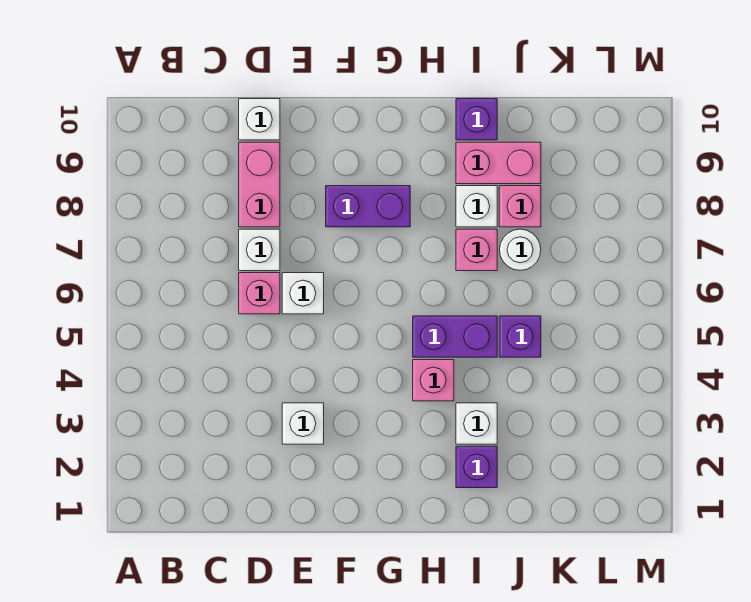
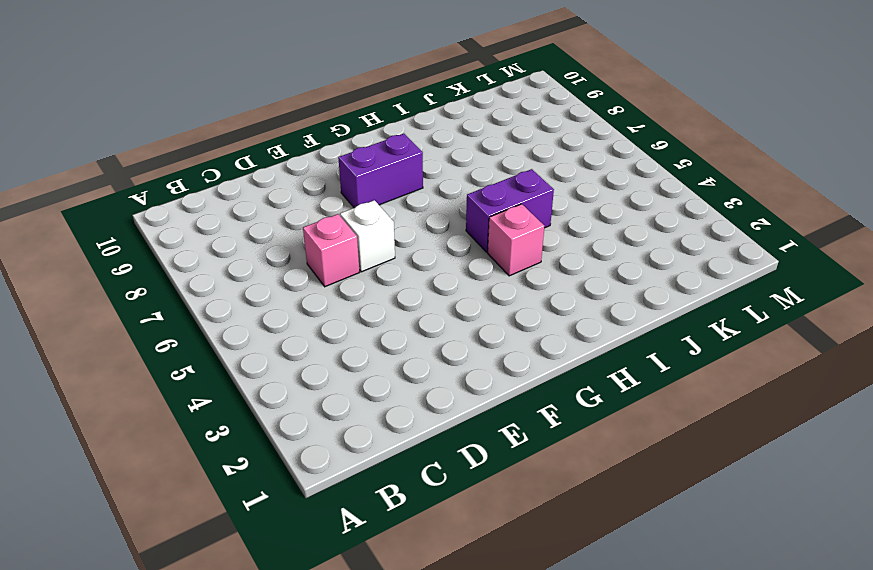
none -> white brick D7 level 1
none -> pink brick D8:D9 level 1
none -> white brick D10 level 1

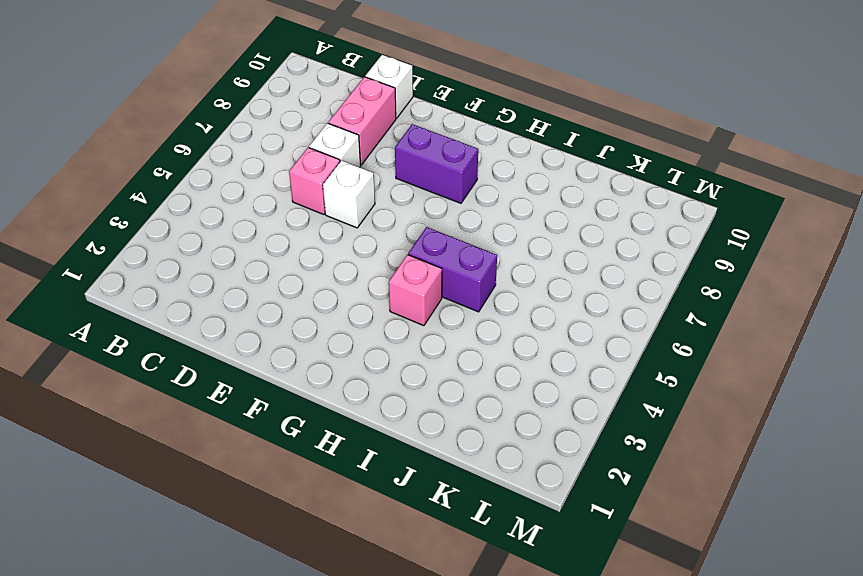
none -> white brick E3 level 1
none -> purple brick I2 level 1
none -> white brick I3 level 1

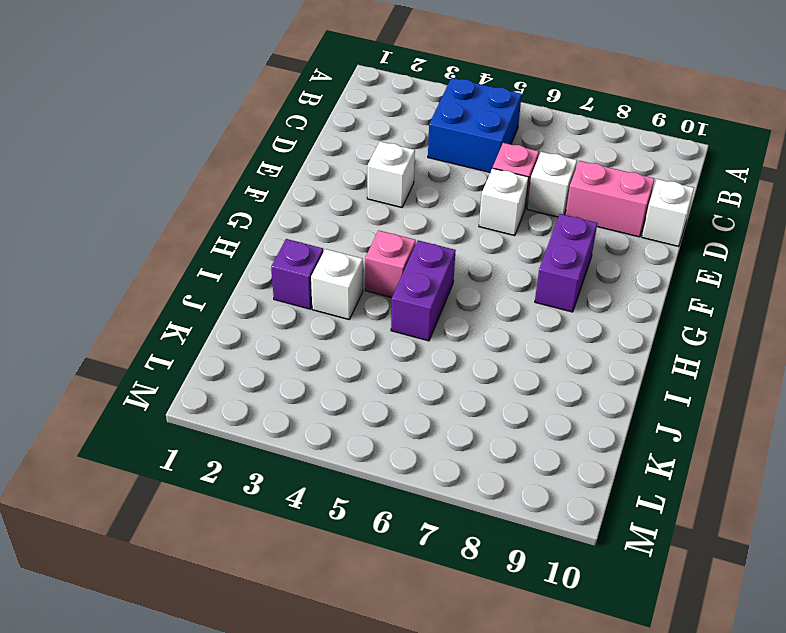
blue brick B4:C5 level 1 -> none
none -> pink brick I7 level 1
none -> white brick I8 level 1
none -> pink brick I9:J9 level 1

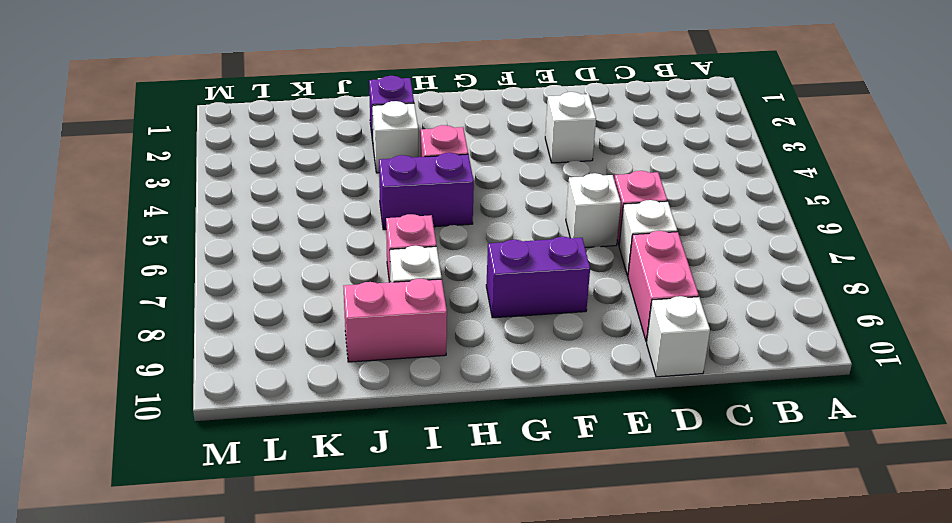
none -> purple brick I10 level 1
none -> purple brick J5 level 1
none -> white round brick J7 level 1

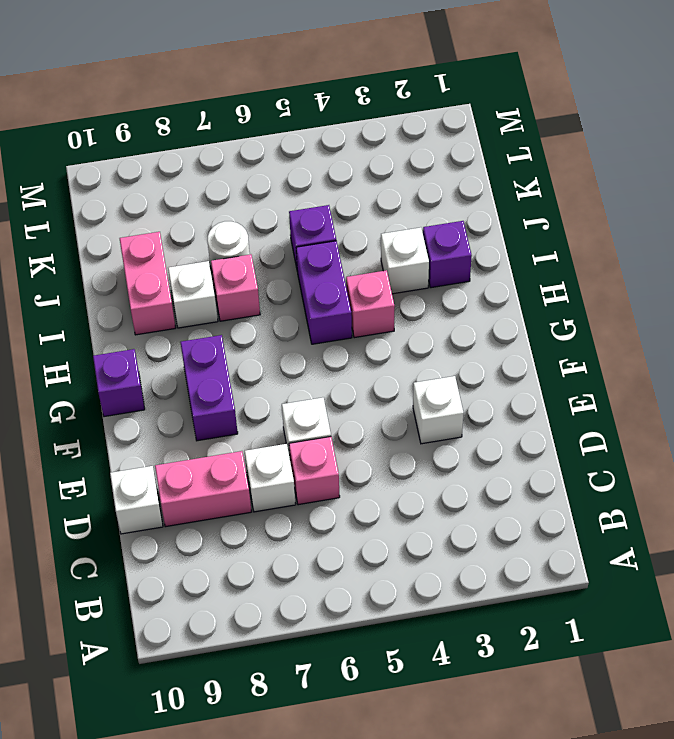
purple brick G10 level 1 -> purple brick I10 level 1
none -> pink brick J8 level 1

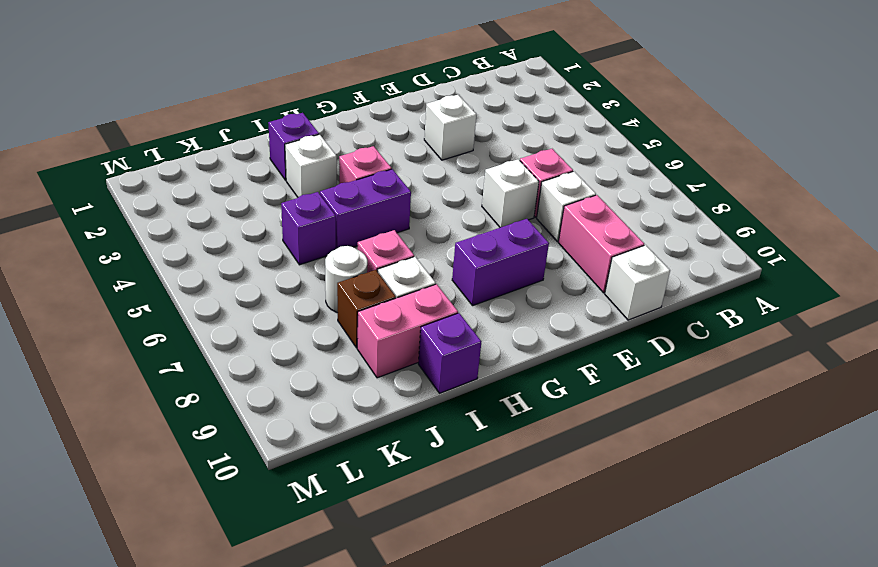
brown brick J8 level 1 -> pink brick J8 level 1

